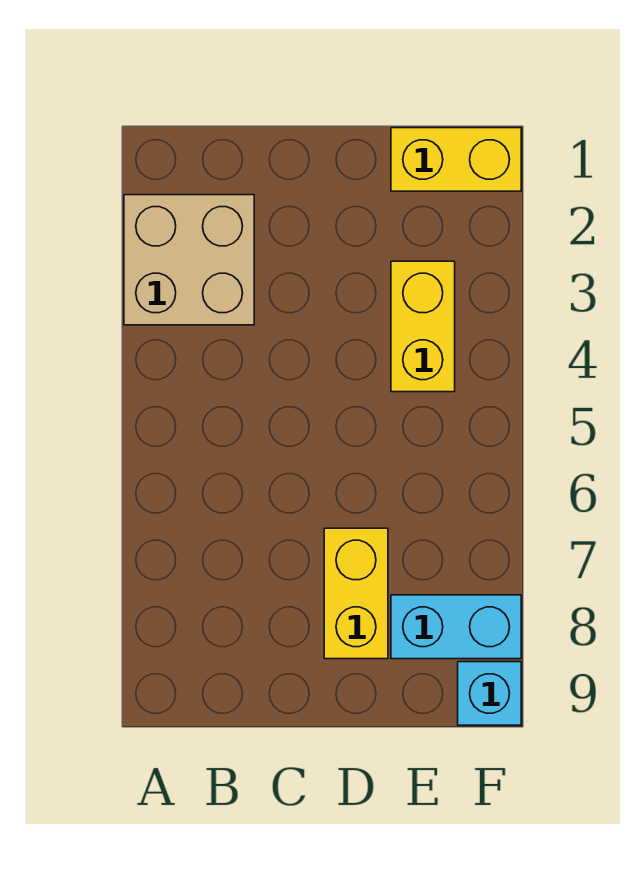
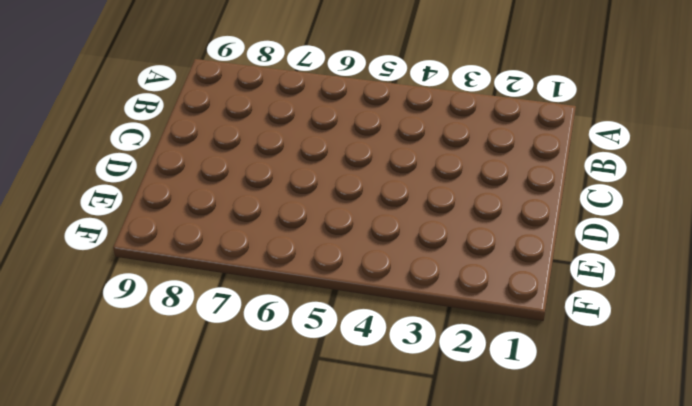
none -> tan brick A2:B3 level 1
none -> yellow brick D7:D8 level 1

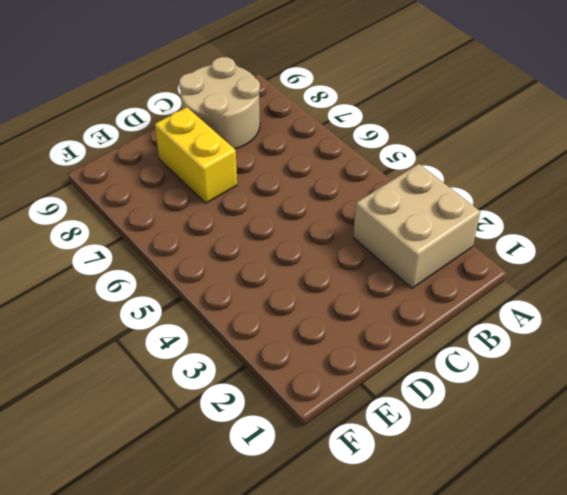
tan round brick B8:C9 level 1 -> none
none -> yellow brick E1:F1 level 1
none -> yellow brick E3:E4 level 1

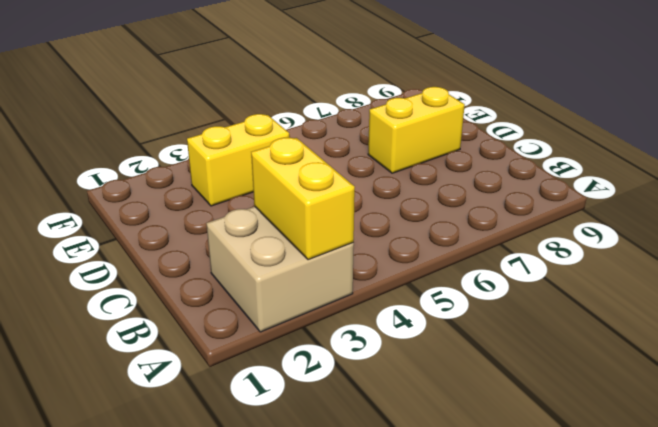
yellow brick A3:B3 level 2 -> yellow brick E1:F1 level 1
none -> cyan brick E8:F8 level 1
none -> cyan brick F9 level 1

